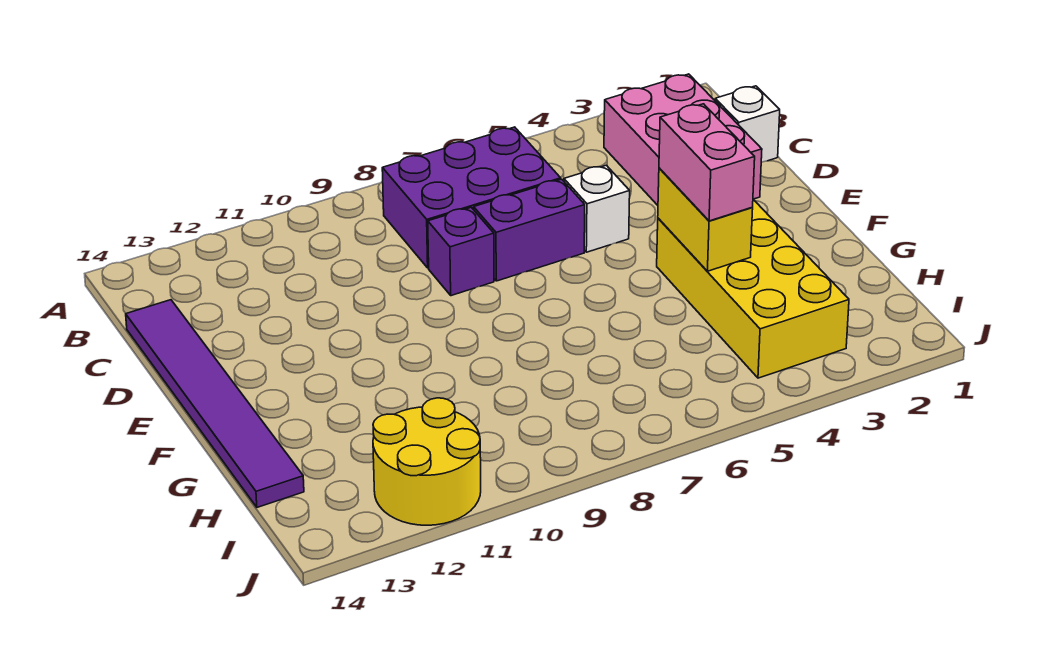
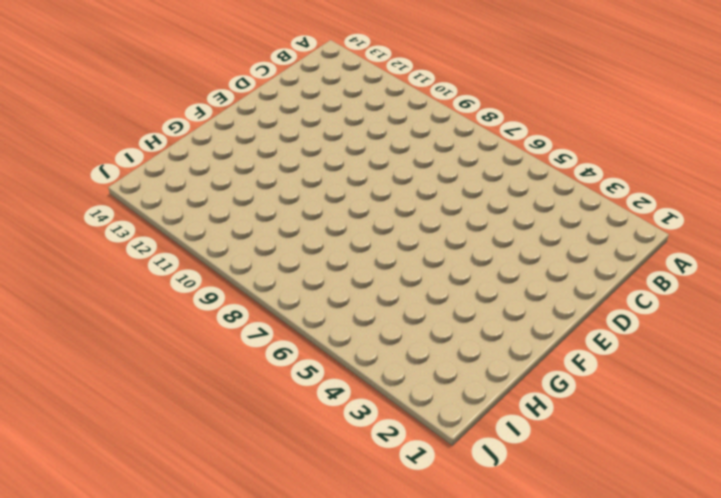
none -> pink brick B2:D3 level 1
none -> purple brick B6:C8 level 1

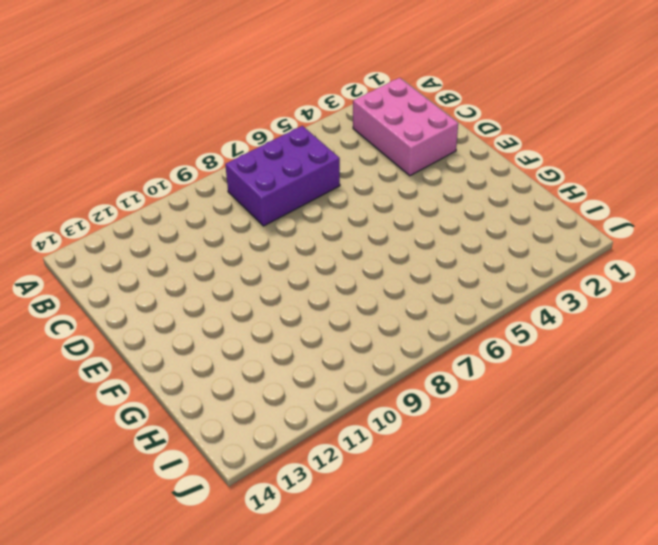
none -> white brick C1 level 1
none -> purple tile C14:H14 level 1

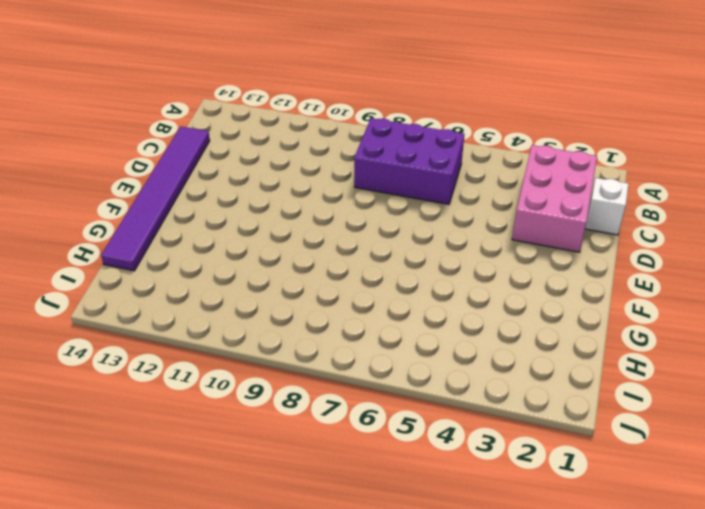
none -> white brick D5 level 1
none -> purple brick D6:D7 level 1

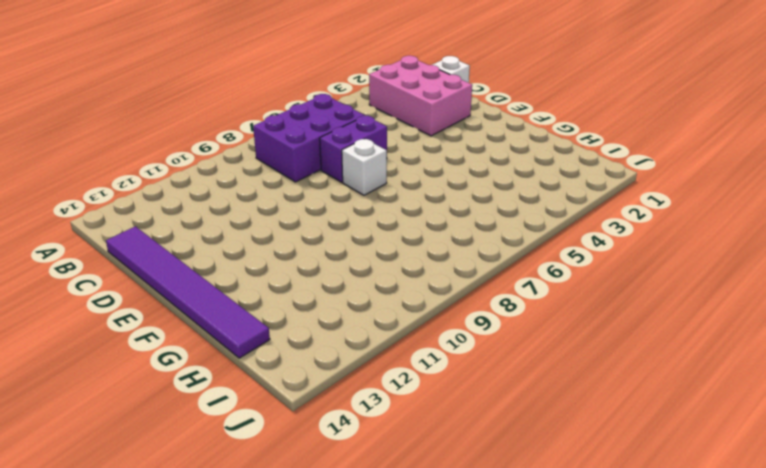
white brick E7 level 1 -> white brick D5 level 1
none -> purple brick D8 level 1
none -> yellow brick F3:I4 level 1

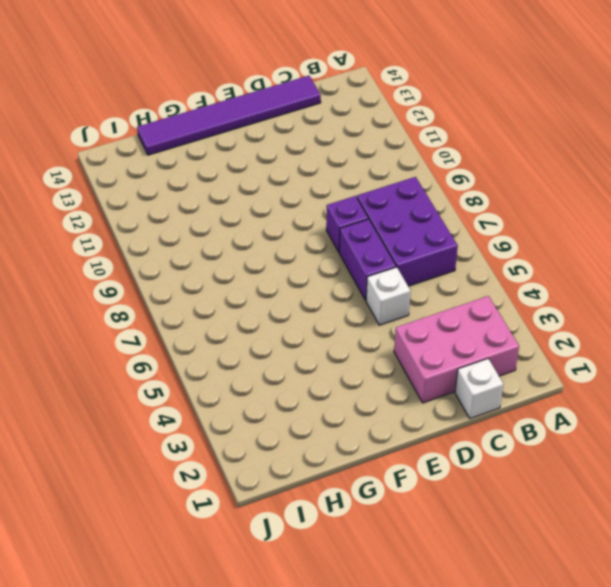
none -> yellow brick F3:I4 level 1
none -> yellow round brick I11:J12 level 1

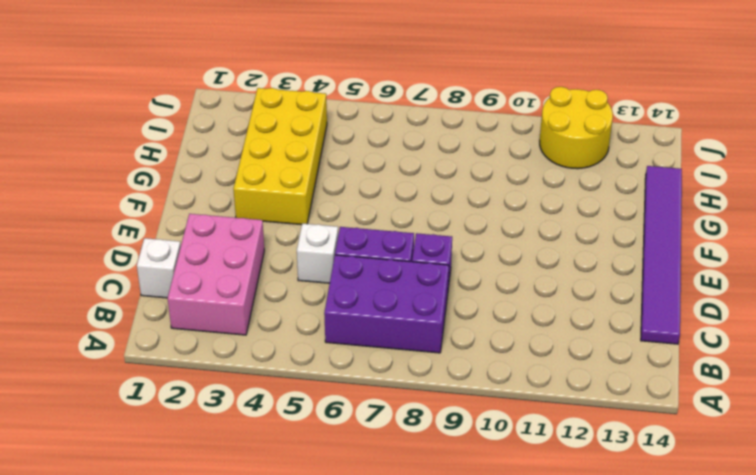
none -> yellow brick F4:G4 level 2
none -> pink brick F4:G4 level 3

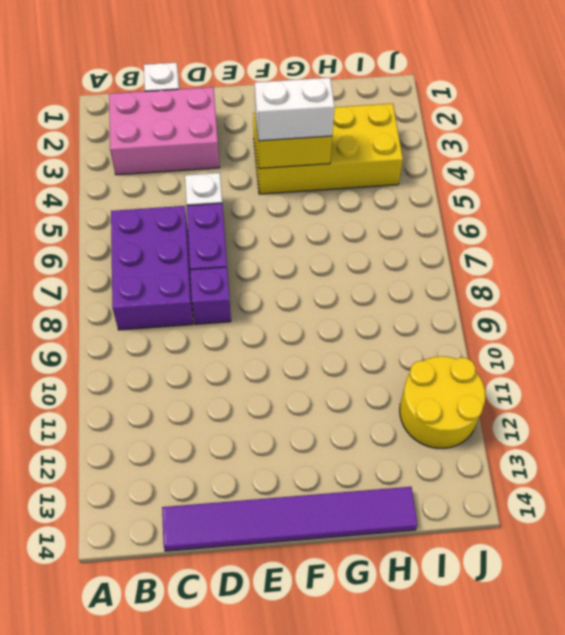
white brick F4:G4 level 3 -> pink brick F4:G4 level 3

